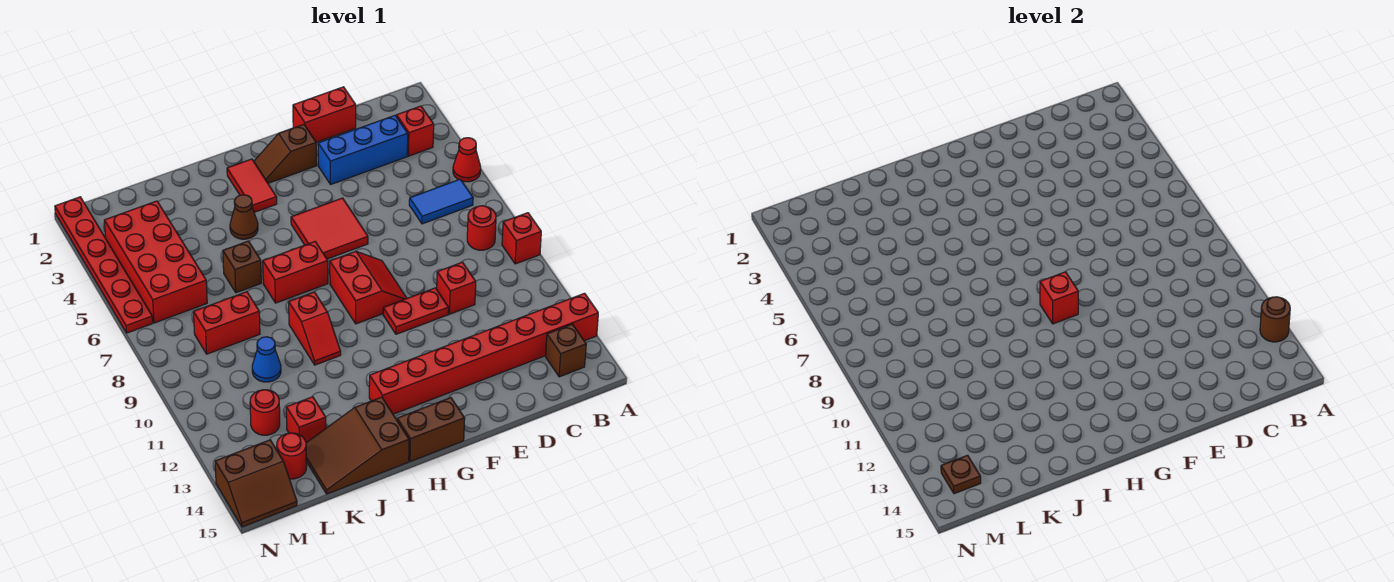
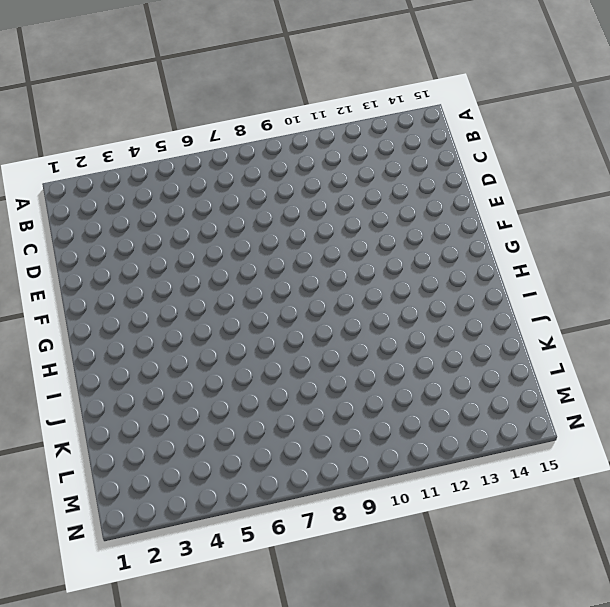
none -> red cone A5 level 1
none -> red brick A9 level 1
none -> red brick A13:H13 level 1
none -> red brick B3 level 1

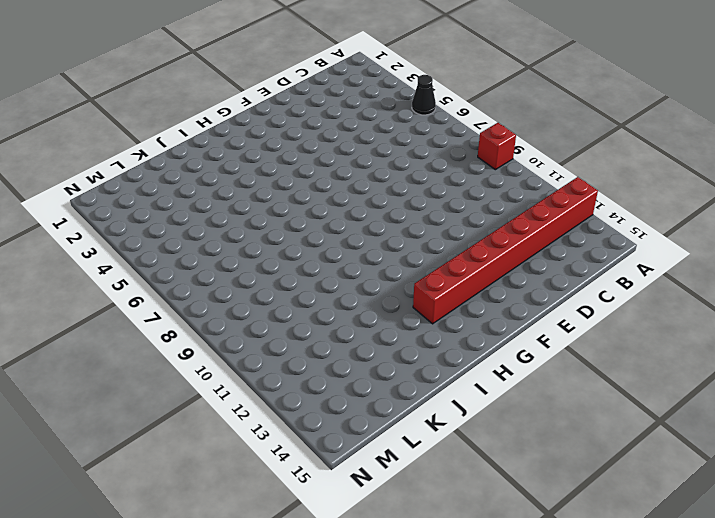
black cone A5 level 1 -> red cone A5 level 1
none -> red brick B3 level 1
none -> blue tile B6:C6 level 1
none -> red round brick B8 level 1
none -> brown brick B14 level 1

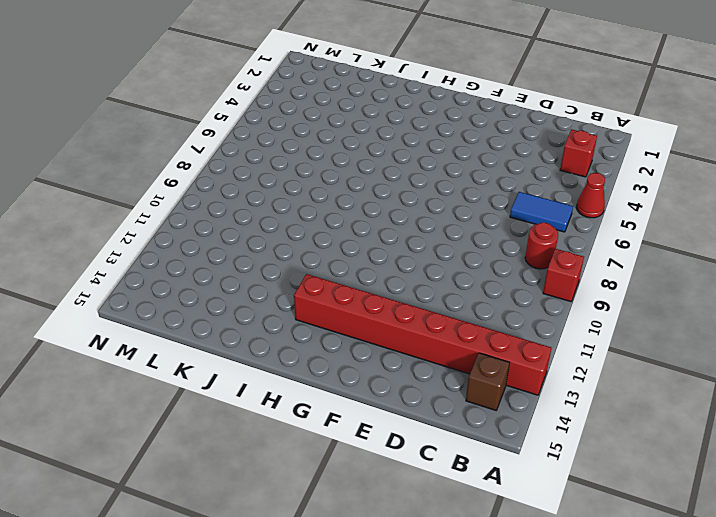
none -> blue brick C3:E3 level 1
none -> red brick D1:E1 level 1
none -> red brick D10 level 1
none -> red plate E10:F10 level 1

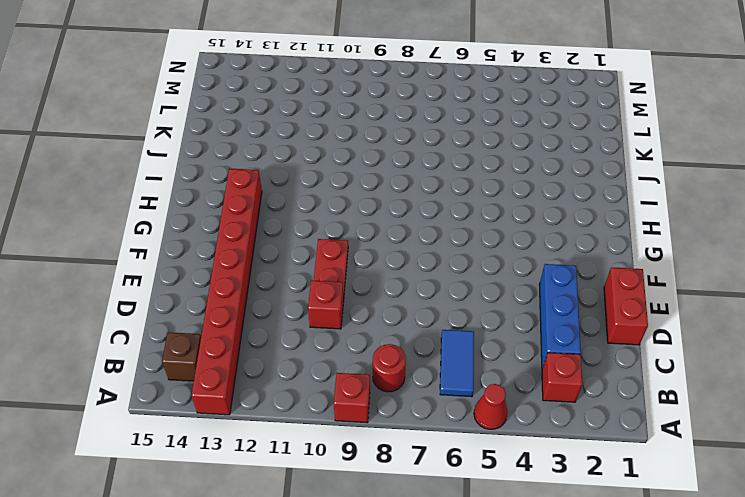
none -> brown slope F2:G2 level 1 top F
none -> red tile F5:G6 level 1
none -> red slope F8:G9 level 1 top G
none -> brown brick G15:H15 level 1

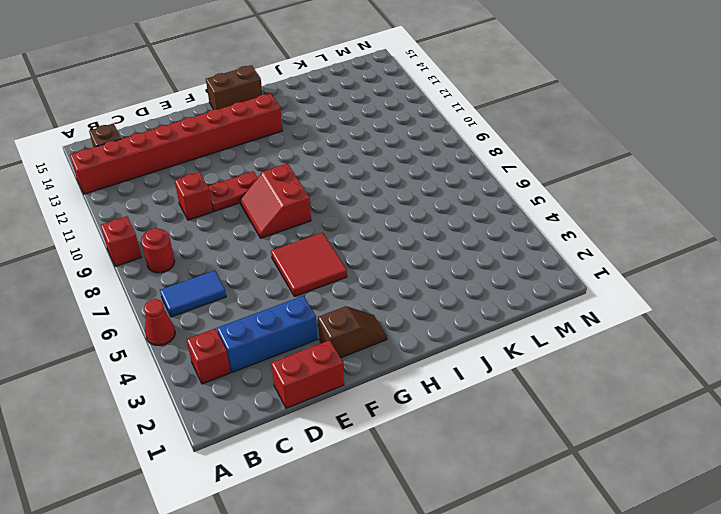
none -> red tile H2:H3 level 1
none -> red brick H7:I7 level 1
none -> brown cone I4 level 1
none -> red slope I9:I10 level 1 top 9

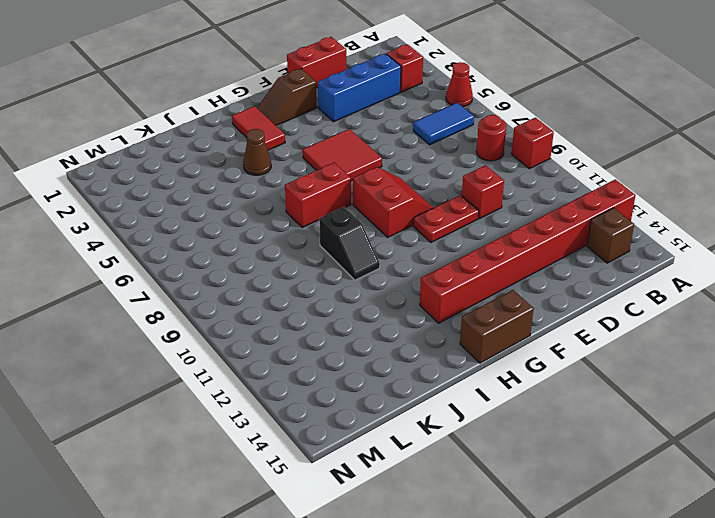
black slope I9:I10 level 1 top 9 -> red slope I9:I10 level 1 top 9
none -> brown slope I14:K15 level 1 top I
none -> brown brick J6 level 1
none -> red brick K8:L8 level 1
none -> blue cone K10 level 1

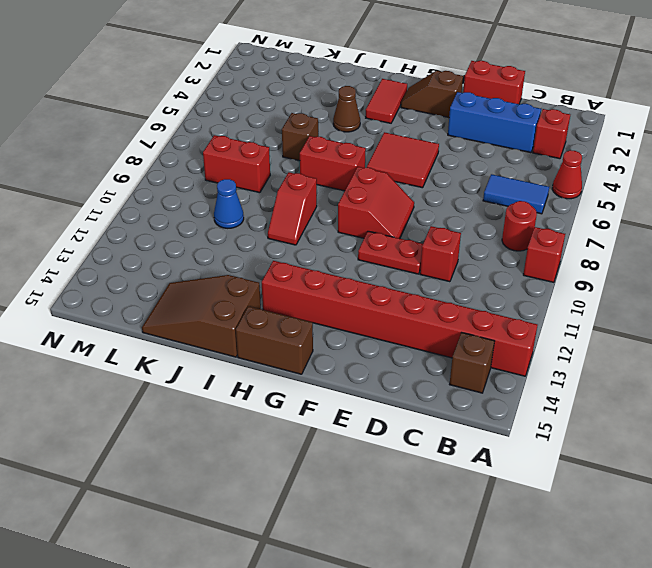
none -> red brick K13 level 1
none -> red brick L3:M6 level 1
none -> red round brick L12 level 1
none -> red round brick L14 level 1

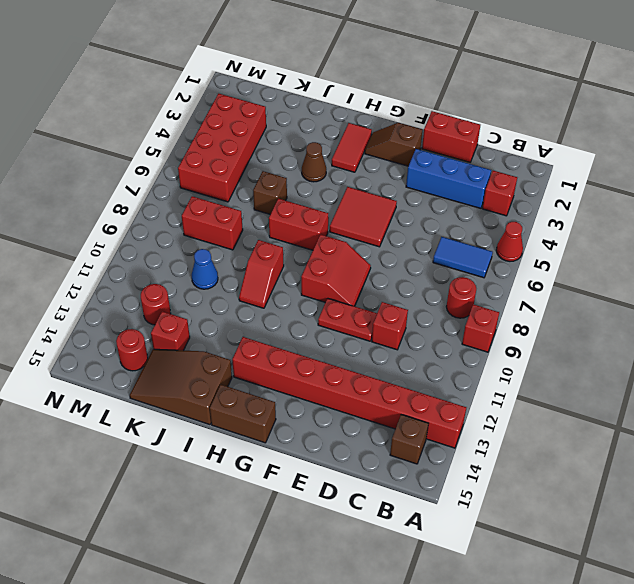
none -> brown slope M14:N15 level 1 top 14
none -> red plate N1:N6 level 1
none -> brown round brick A13 level 2
none -> red brick G9 level 2

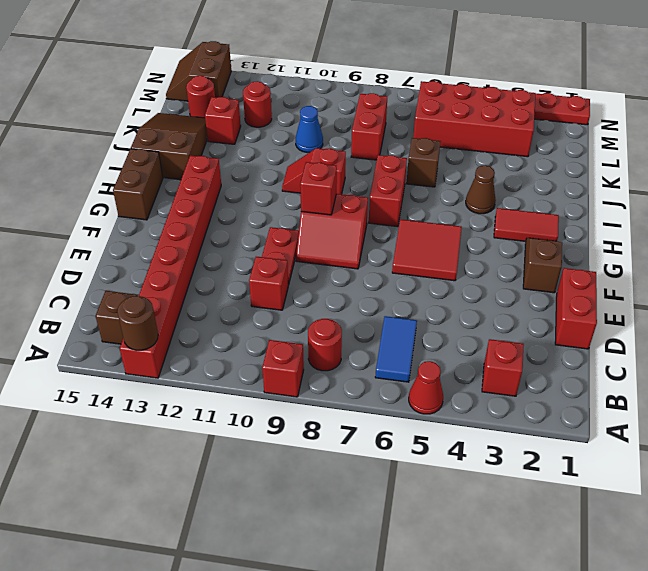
none -> blue brick C3:E3 level 1
none -> brown plate M14 level 2

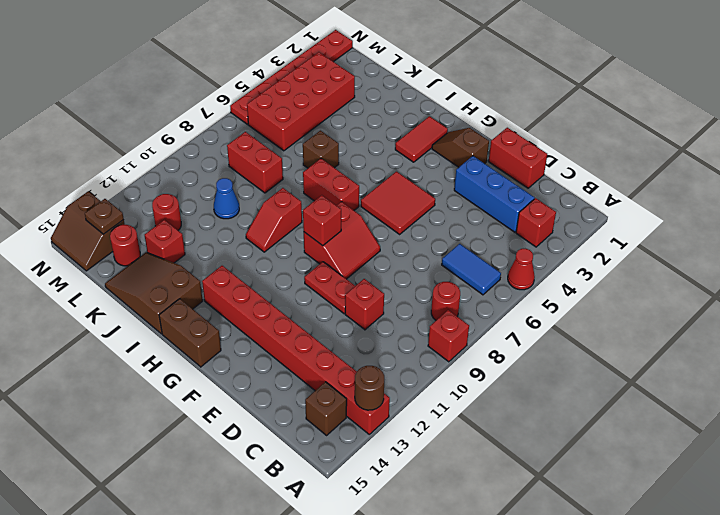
none -> brown cone I4 level 1

